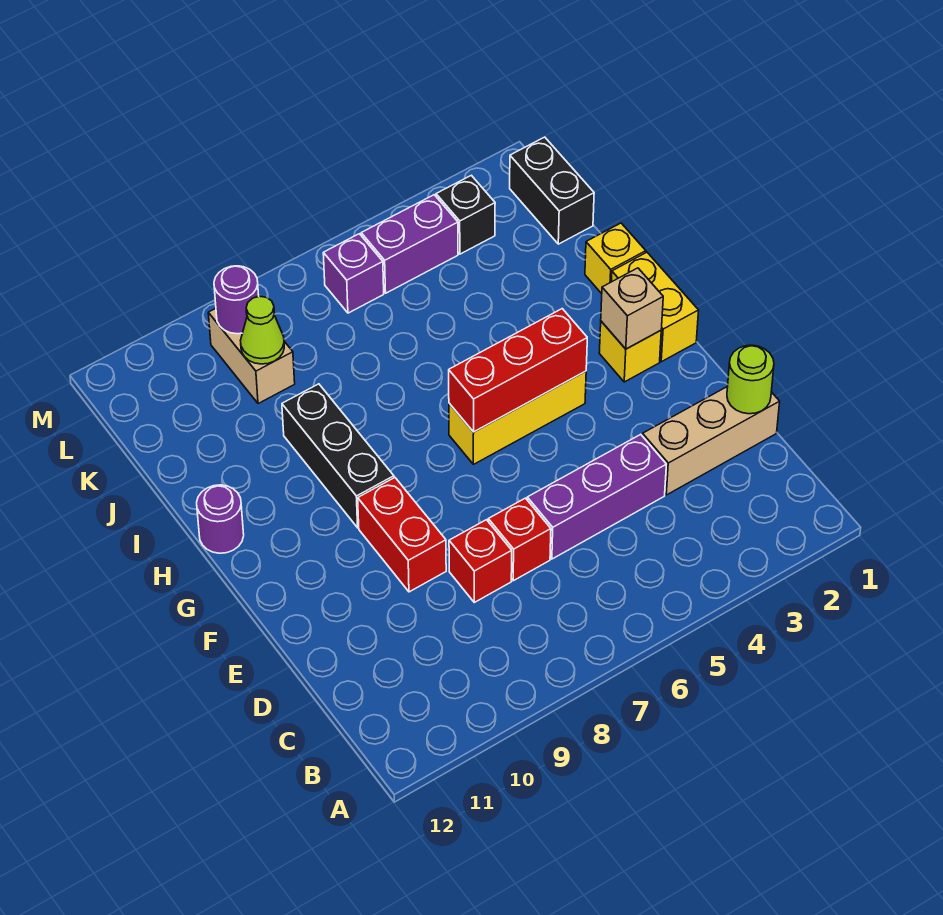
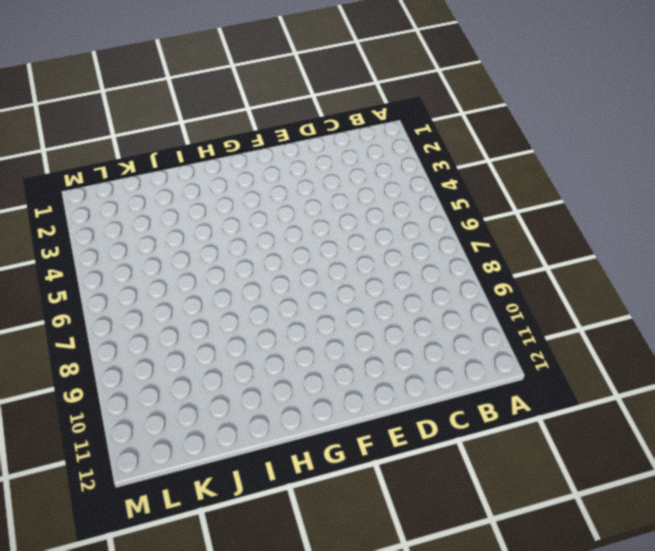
none -> tan brick D1:D3 level 1
none -> purple brick D4:D6 level 1
none -> red brick D7 level 1

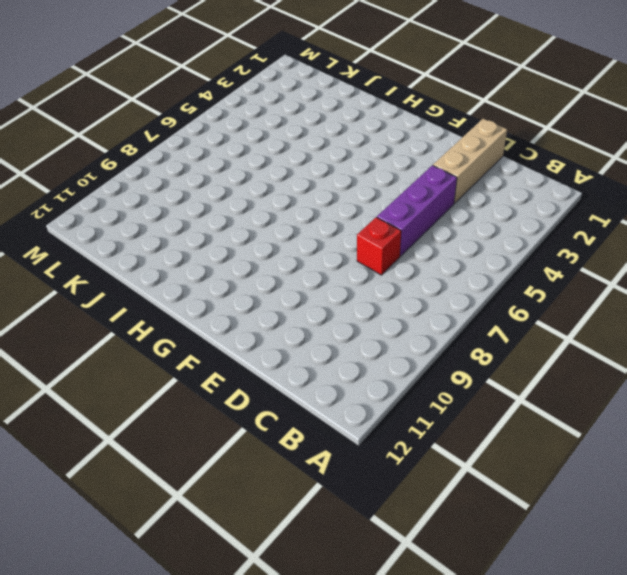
none -> red brick D8 level 1
none -> red brick E9:F9 level 1
none -> yellow brick G1:H1 level 1

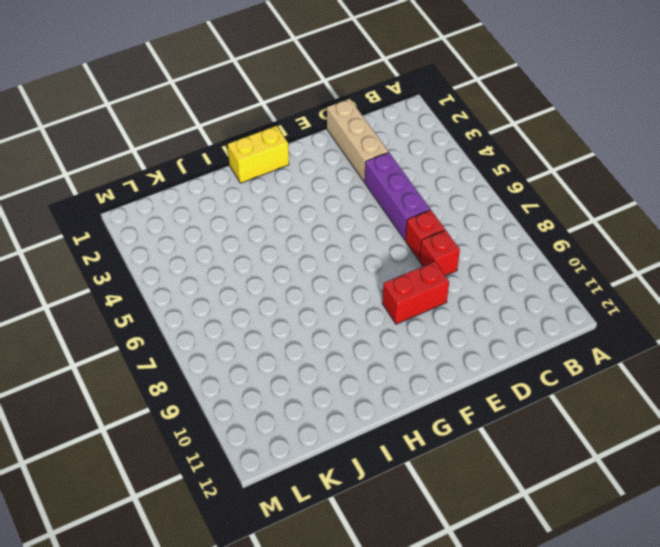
none -> yellow brick G2 level 1
none -> yellow brick G4:G6 level 1
none -> black brick G9:I9 level 1

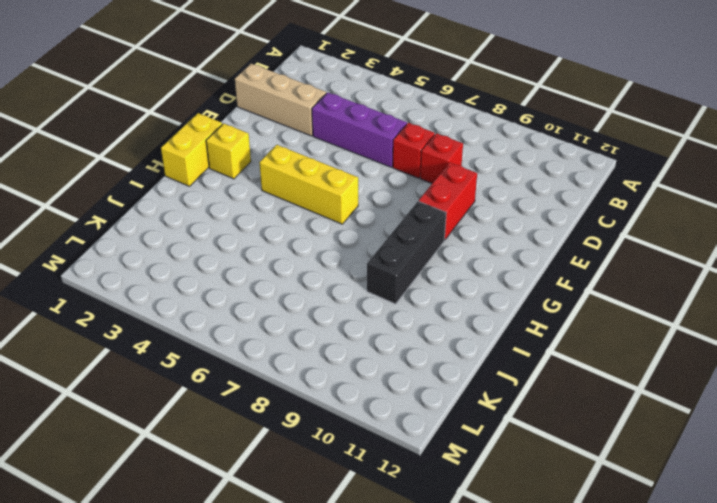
none -> purple round brick H12 level 1
none -> yellow brick I1 level 1
none -> black brick K1:L1 level 1

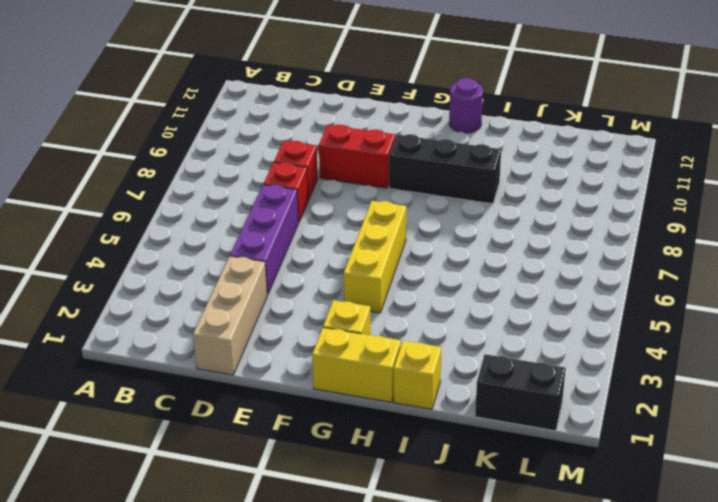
none -> tan brick K9:L9 level 1
none -> black brick L3 level 1
none -> purple brick L4:L5 level 1

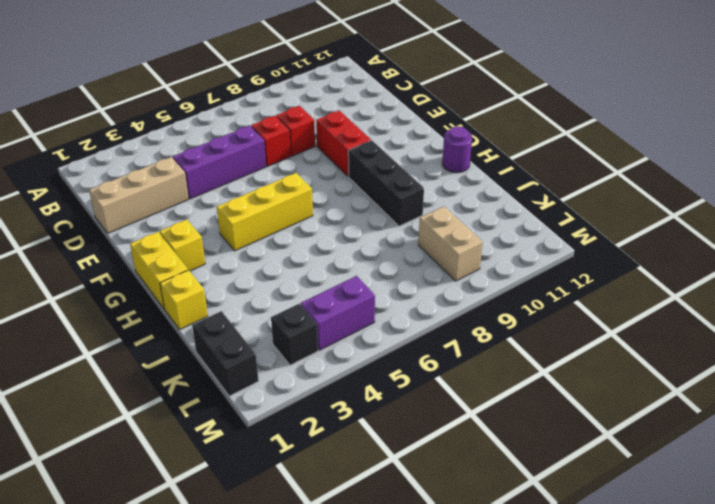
none -> purple brick L6 level 1
none -> lime round brick D1 level 2
none -> tan brick G2 level 2

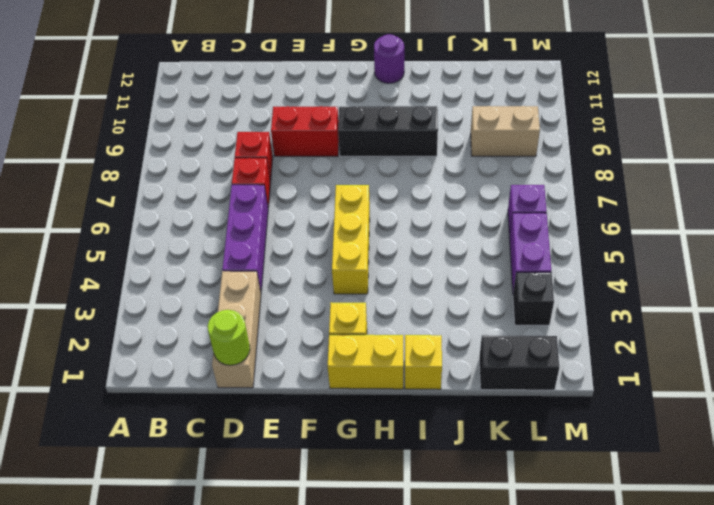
none -> tan brick G2 level 2
none -> red brick G4:G6 level 2
none -> lime cone K9 level 2

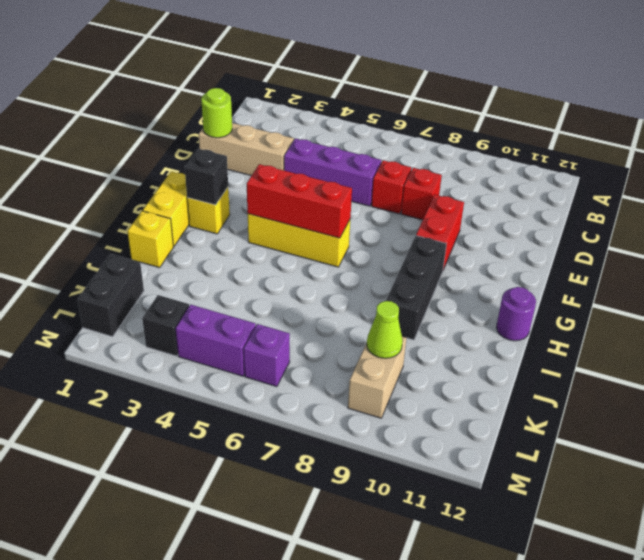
black brick G2 level 2 -> tan brick G2 level 2
none -> purple round brick L9 level 2

